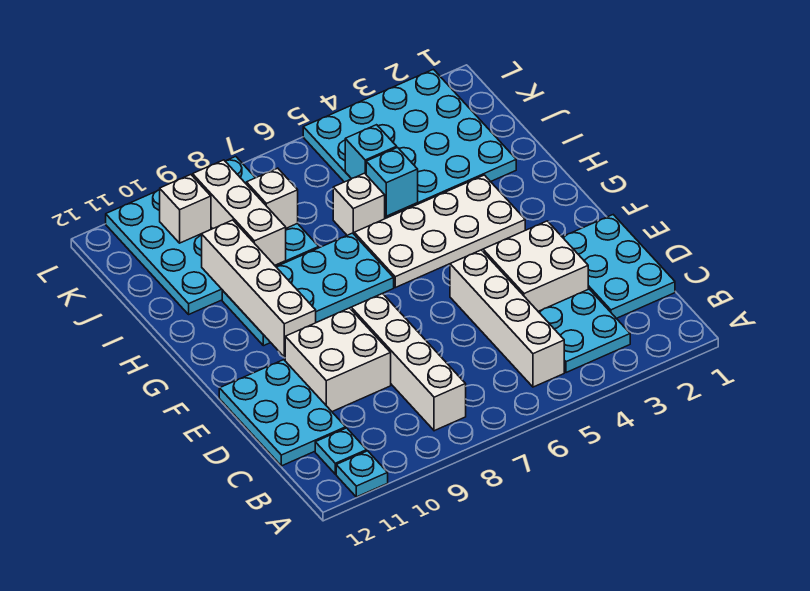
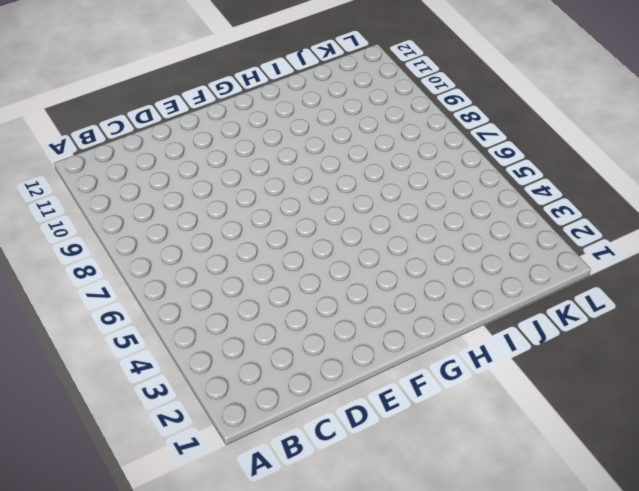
none -> cyan plate A11 level 1
none -> cyan plate B3:C4 level 1
none -> white brick B5:E5 level 1

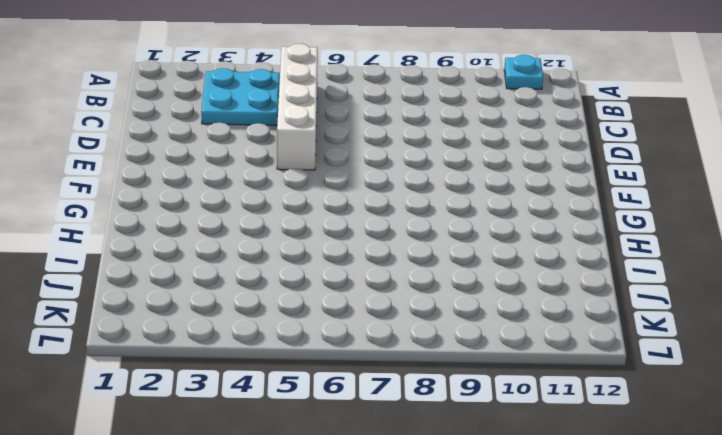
none -> white brick B8:E8 level 1
none -> cyan plate B11 level 1
none -> cyan plate C1:E2 level 1

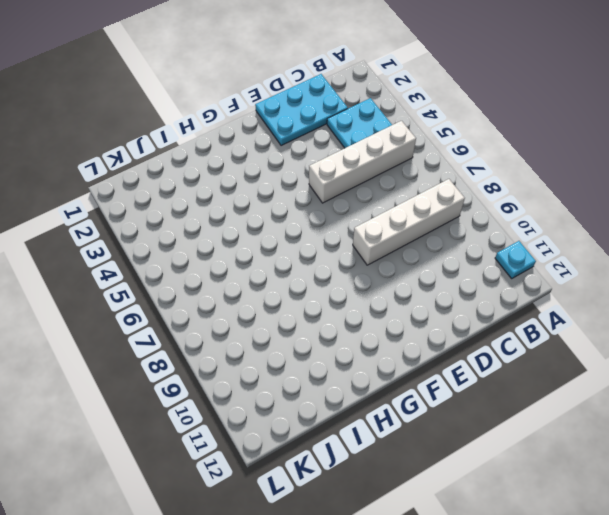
none -> cyan plate B11 level 1
none -> cyan plate C11:E12 level 1
none -> white brick D3:E4 level 1

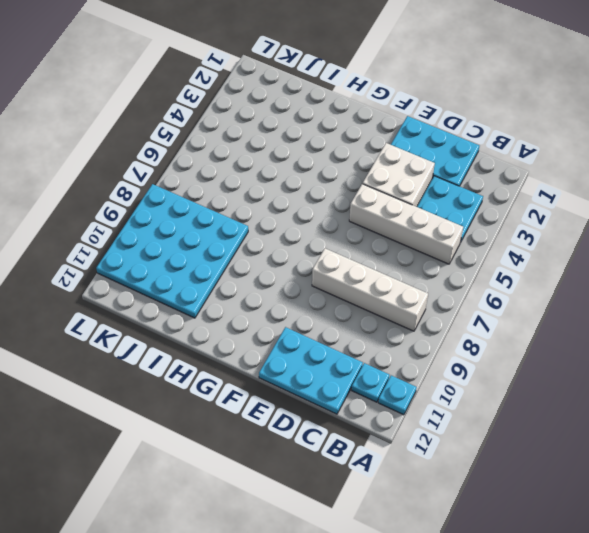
none -> white brick D9:E10 level 1
none -> white plate G3:H6 level 1
none -> cyan plate G7:H10 level 1

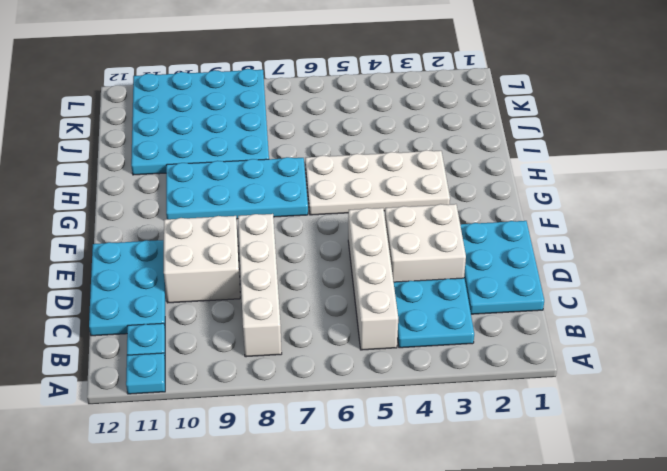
none -> cyan plate I2:L5 level 1
none -> white brick I6 level 1
none -> white brick F10:I10 level 2

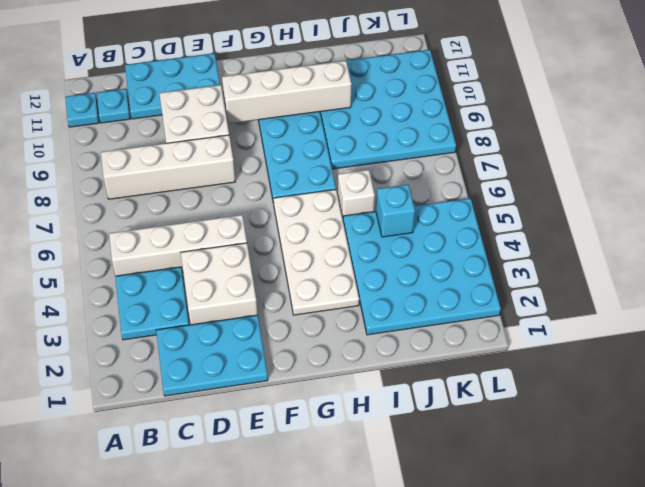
none -> cyan brick I5 level 2
none -> white brick I9:K9 level 2
none -> white brick J8 level 2

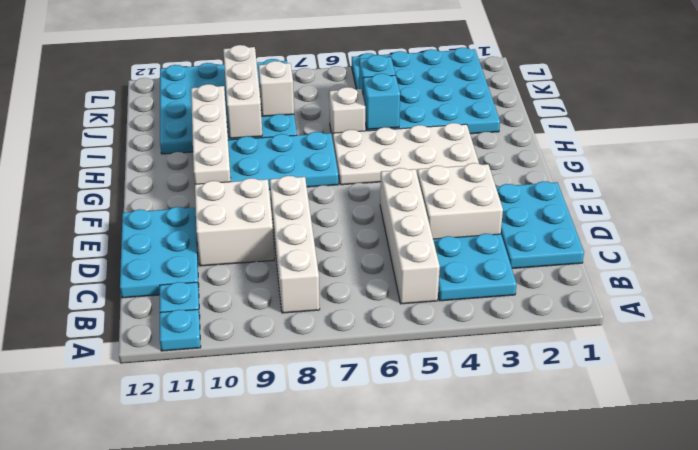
none -> white brick K10 level 2

